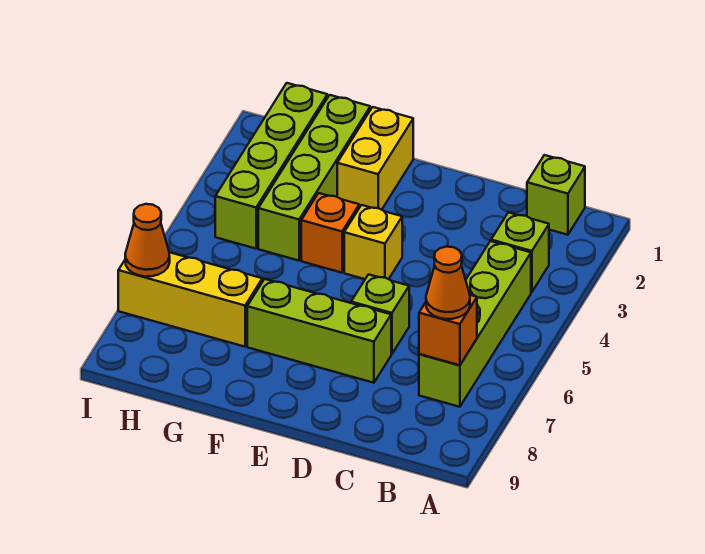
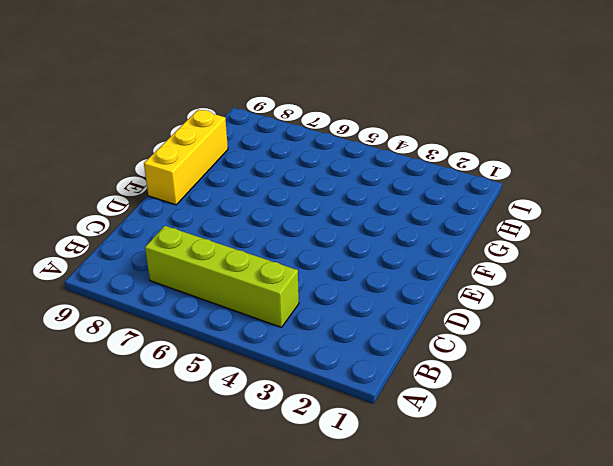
yellow brick E9:G9 level 1 -> yellow brick G7:I7 level 1
none -> lime brick B1 level 1
none -> lime brick B3 level 1
none -> lime brick D6 level 1

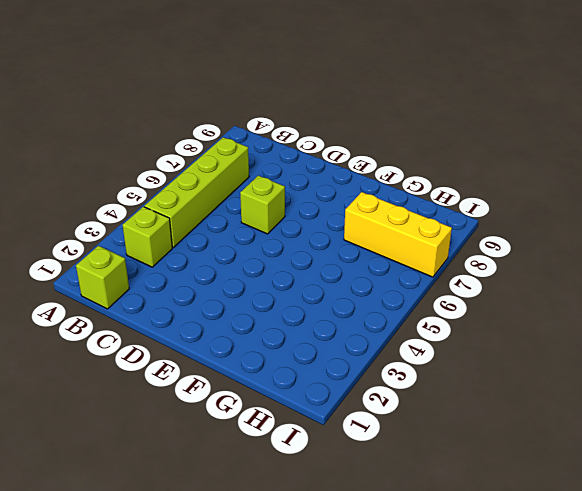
none -> lime brick D7:F7 level 1
none -> yellow brick E4 level 1
none -> yellow brick F1:F2 level 1

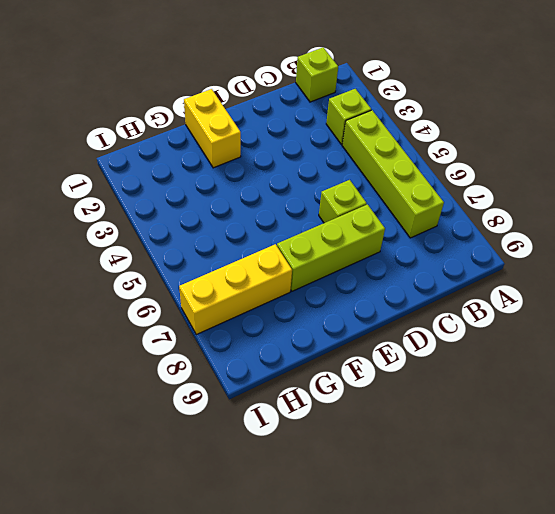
none -> yellow brick E4 level 1
none -> orange brick F4 level 1
none -> lime brick G1:G4 level 1

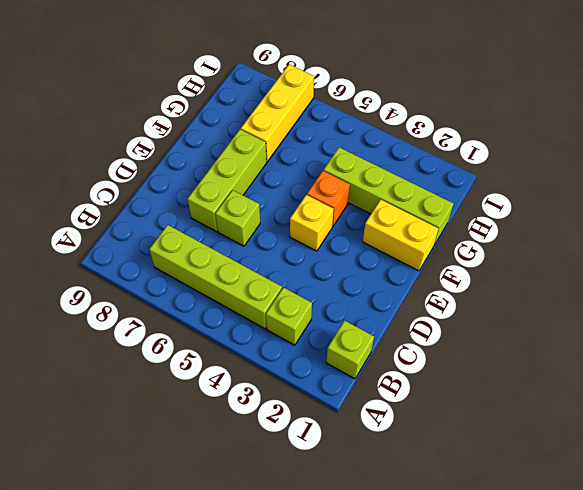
none -> lime brick H1:H4 level 1
none -> orange brick B7 level 2
none -> orange cone I7 level 2

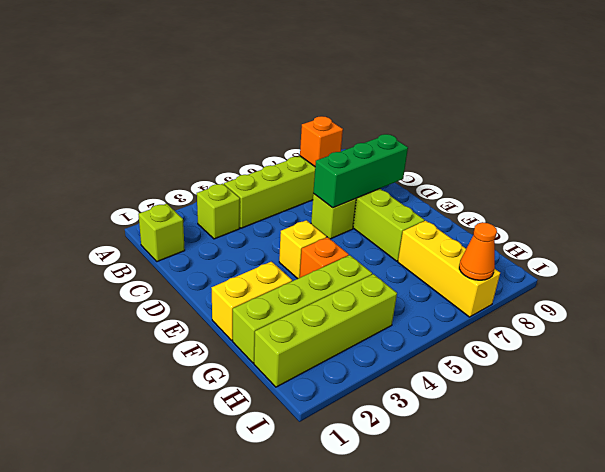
green brick D6:D8 level 2 -> none
none -> orange cone B7 level 3

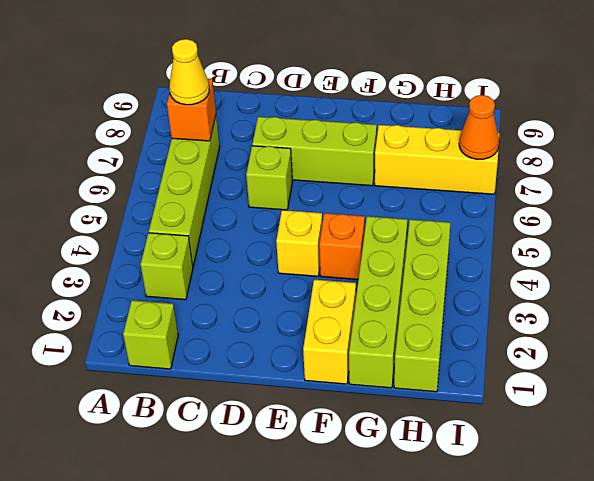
yellow cone B7 level 3 -> orange cone B7 level 3

